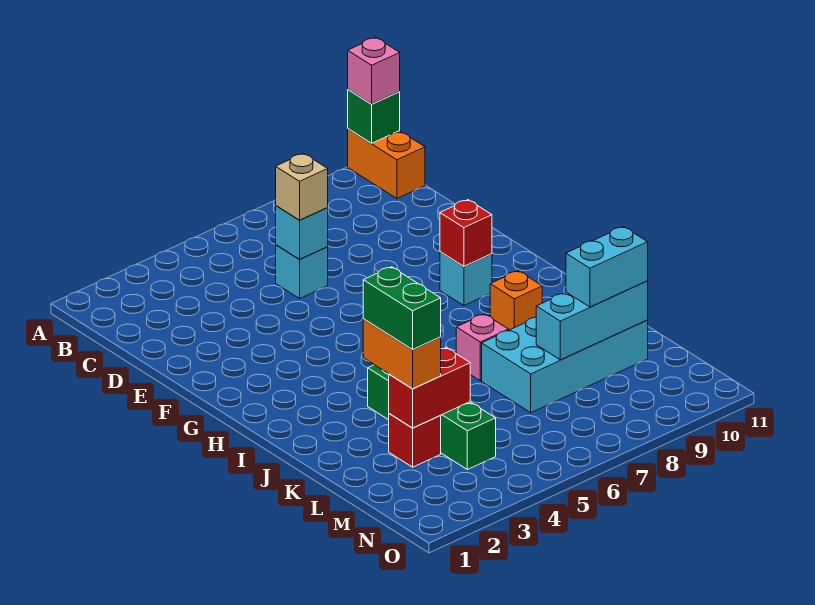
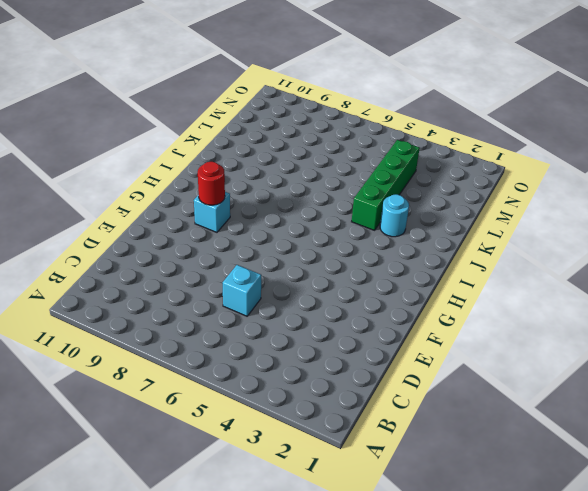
red round brick G9 level 2 -> red brick G9 level 2
cyan round brick J3 level 1 -> none
none -> orange brick A11:B11 level 1
none -> orange brick I9 level 1
none -> pink brick J7 level 1

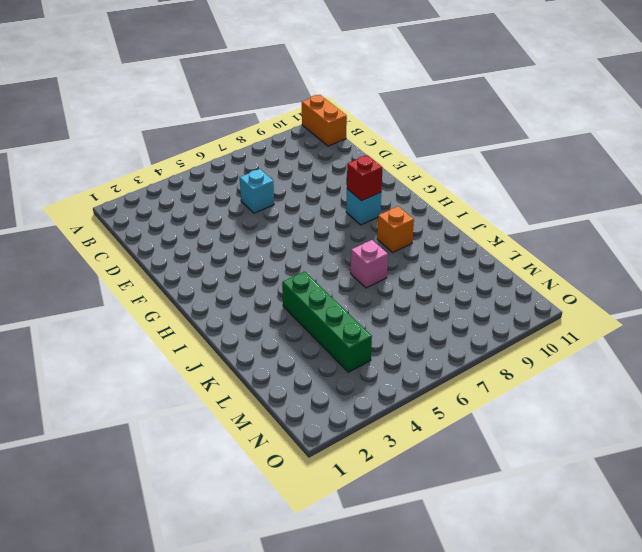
none -> cyan brick K7:L10 level 1
none -> red brick L3 level 1
none -> green brick A11 level 2

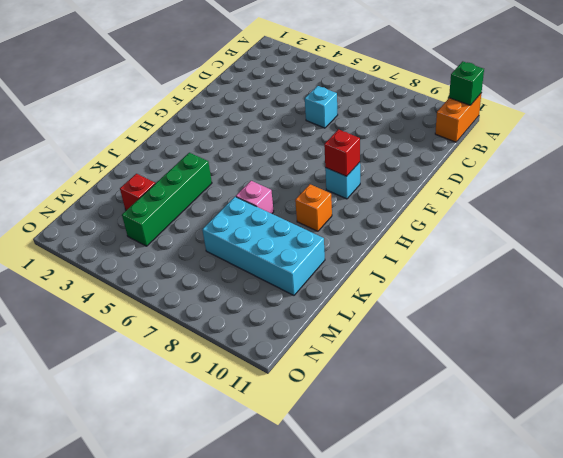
none -> cyan brick D6 level 2
none -> red brick L3:L4 level 2
none -> cyan brick L8:L10 level 2

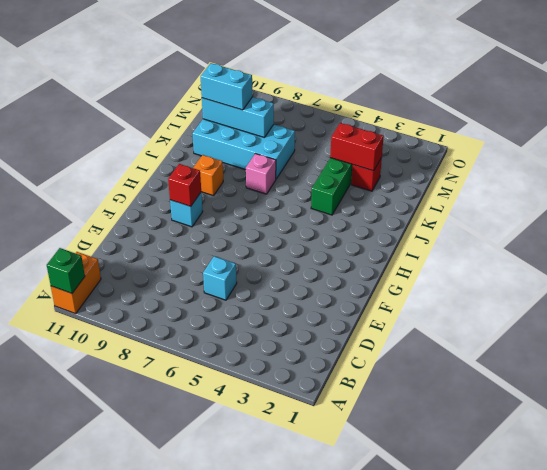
none -> cyan brick D6 level 2
none -> pink brick A11 level 3
none -> tan brick D6 level 3

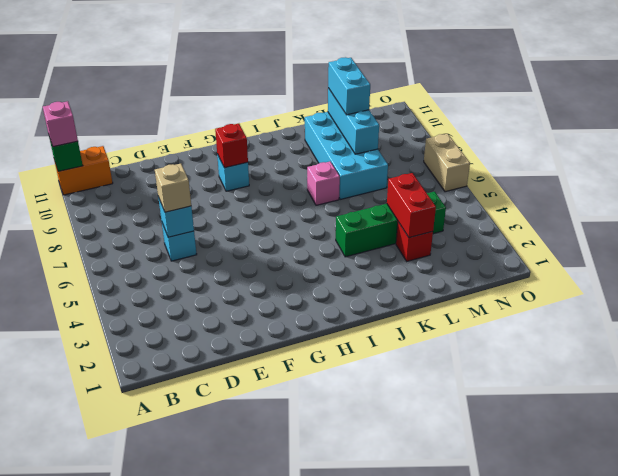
tan brick O6:O7 level 1 -> none
none -> orange brick I9 level 1
none -> orange brick K3:L3 level 3
none -> green brick K3:L3 level 4

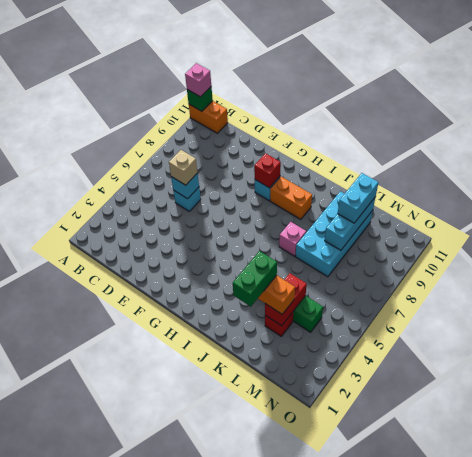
orange brick H9:I9 level 1 -> orange brick I9 level 1
green brick K2:K3 level 4 -> green brick K3:L3 level 4

